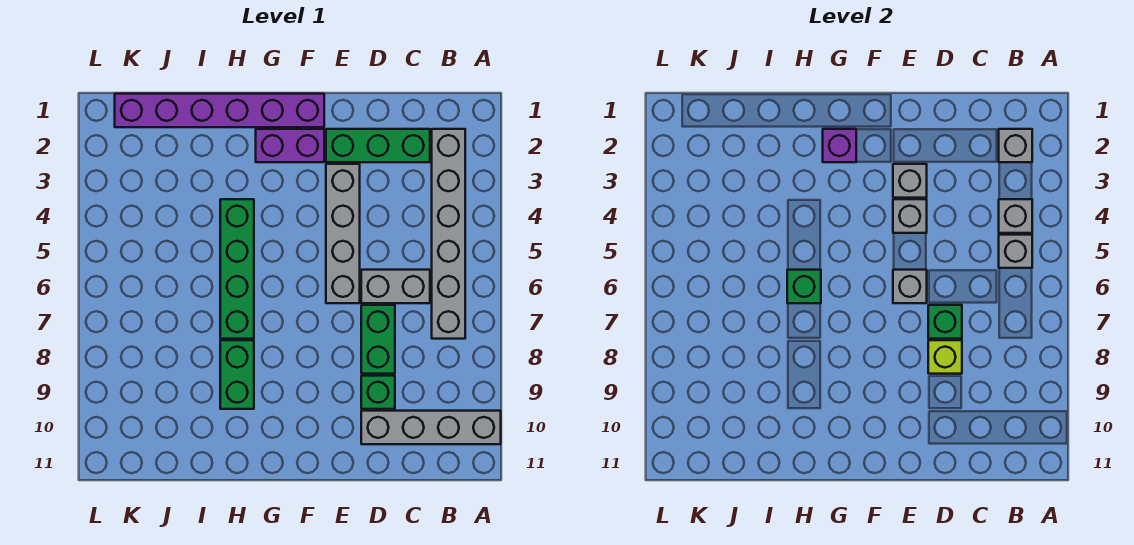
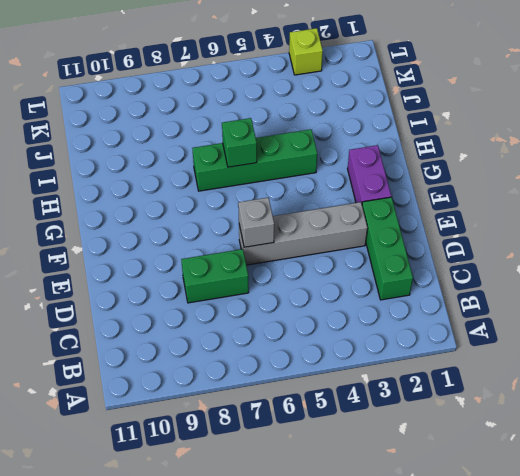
lime brick L3 level 1 -> lime brick D8 level 2
none -> grey brick A10:D10 level 1
none -> grey brick B2:B7 level 1
none -> grey brick C6:D6 level 1

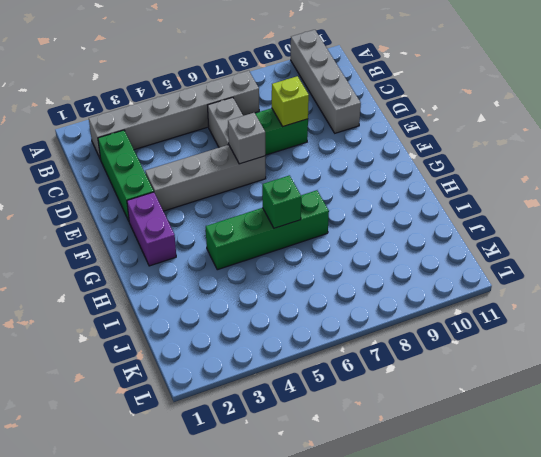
none -> green brick D9 level 1
none -> purple brick F1:K1 level 1
none -> green brick H8:H9 level 1

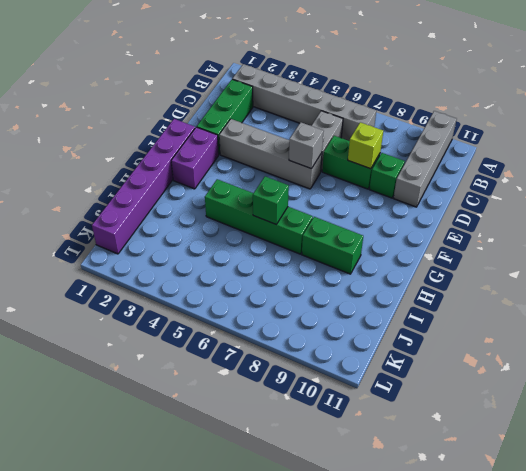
none -> grey brick B2 level 2
none -> grey brick B4 level 2
none -> grey brick B5 level 2

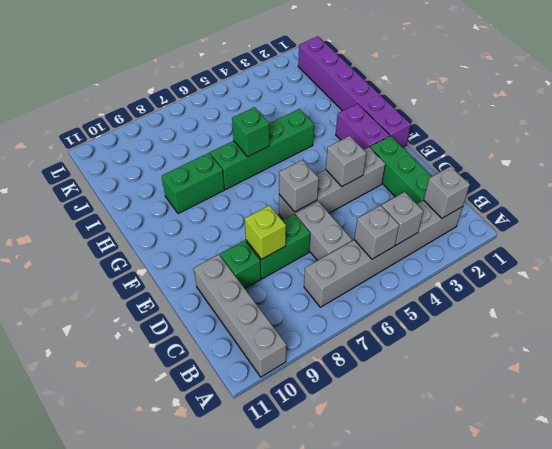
none -> green brick D7 level 2
none -> grey brick E3 level 2
none -> purple brick G2 level 2

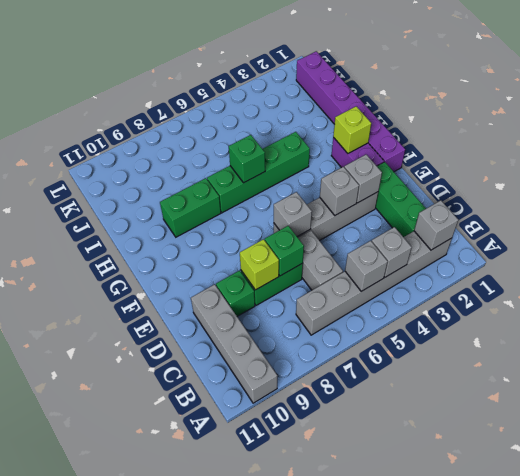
lime brick G2 level 2 -> purple brick G2 level 2

